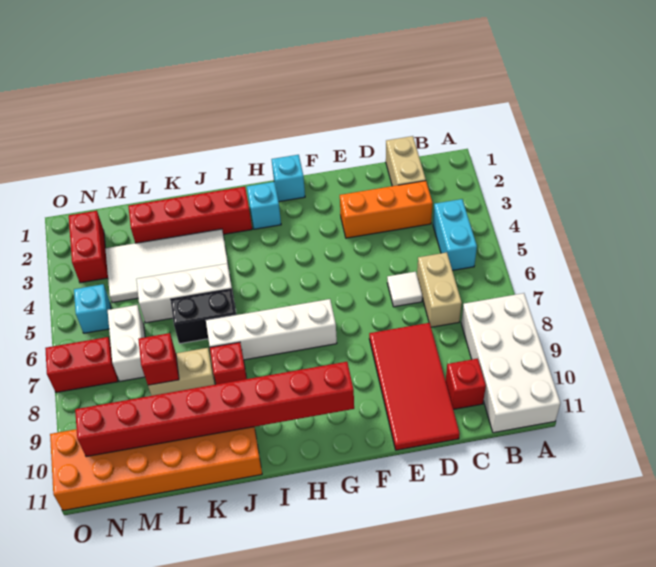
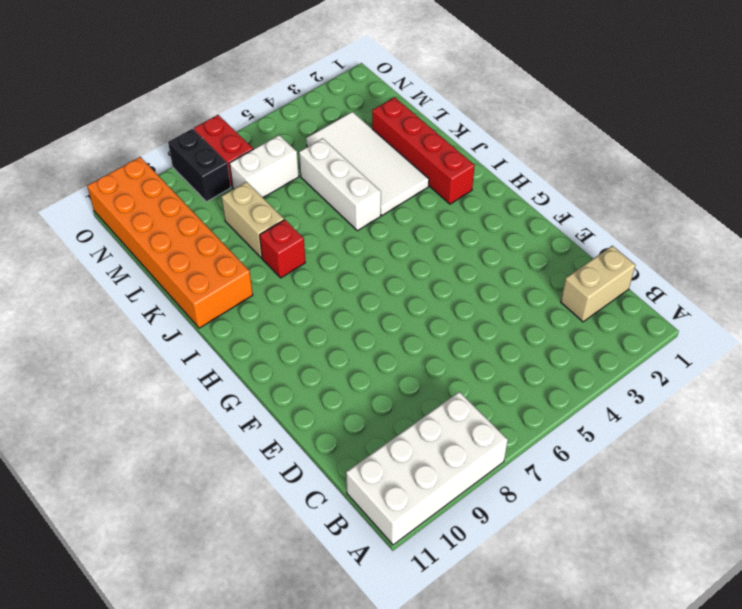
black brick N8:O8 level 1 -> black brick J6:K6 level 1
none -> cyan brick B4:B5 level 1
none -> orange brick C3:E3 level 1
none -> tan brick C6:C7 level 1

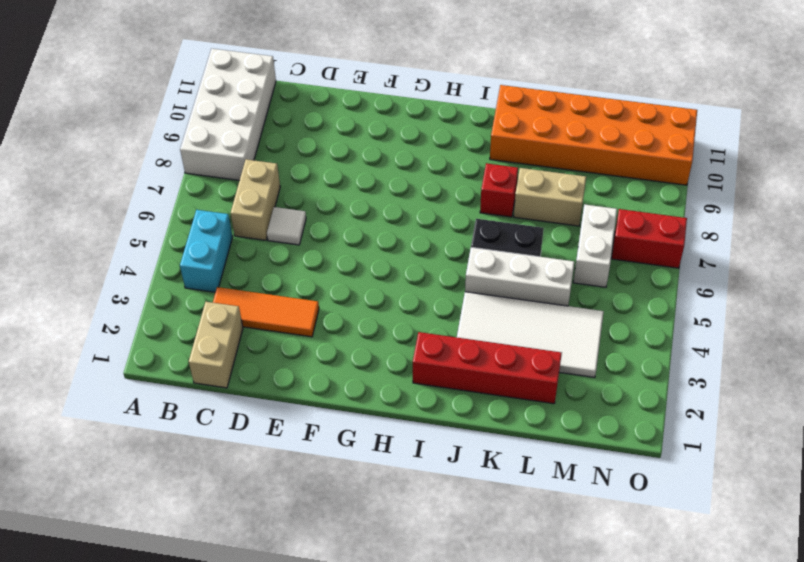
orange tile C3:E3 level 1 -> orange brick C3:E3 level 1
none -> red brick C10 level 1
none -> red tile D8:E11 level 1
none -> cyan brick G1 level 1

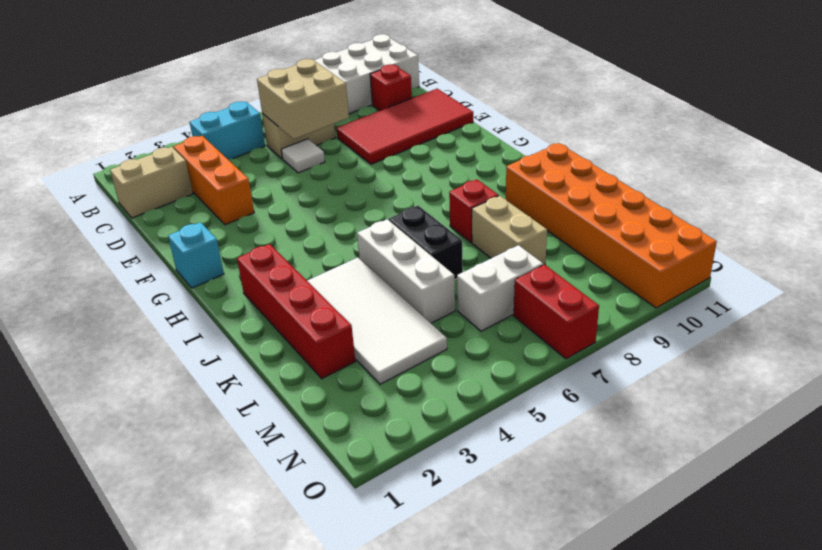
tan brick C6:D7 level 2 -> none
none -> white brick G7:J7 level 1
none -> cyan brick H2 level 1
none -> red brick N2:N3 level 1

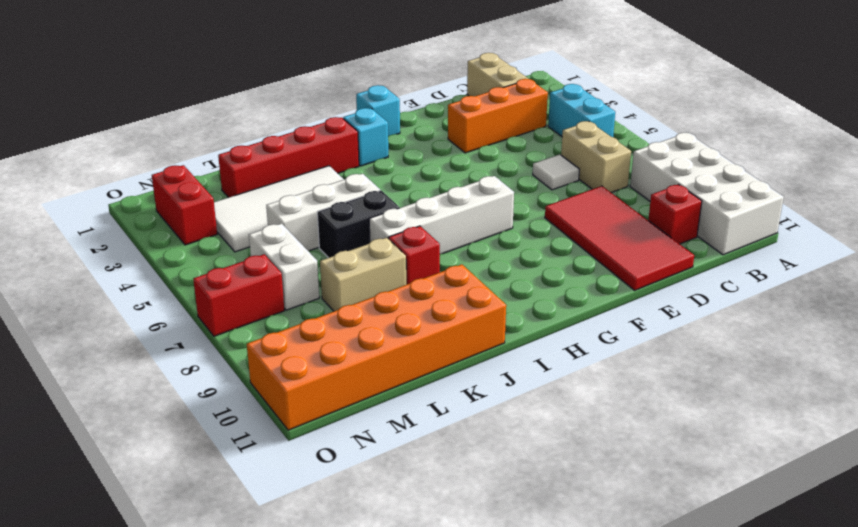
none -> cyan brick N5 level 1
none -> red brick G10:N10 level 2
none -> red brick L8 level 2

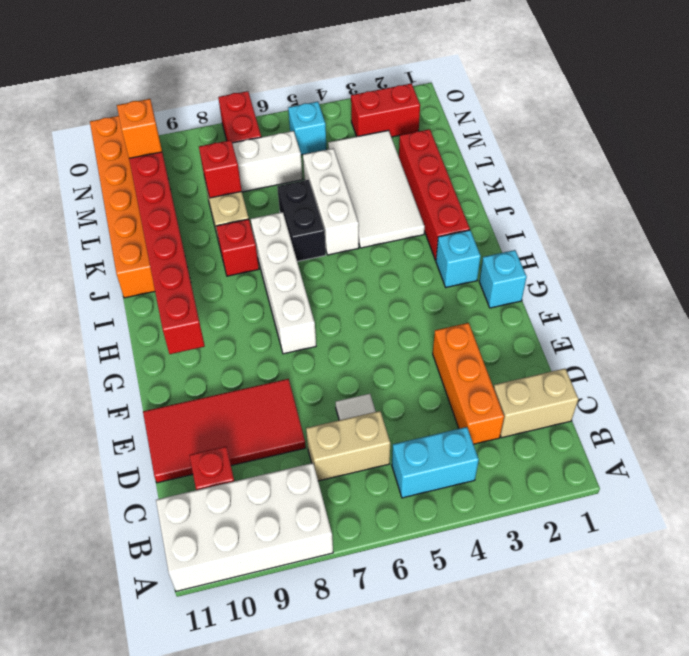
orange brick M10 level 3 -> none

